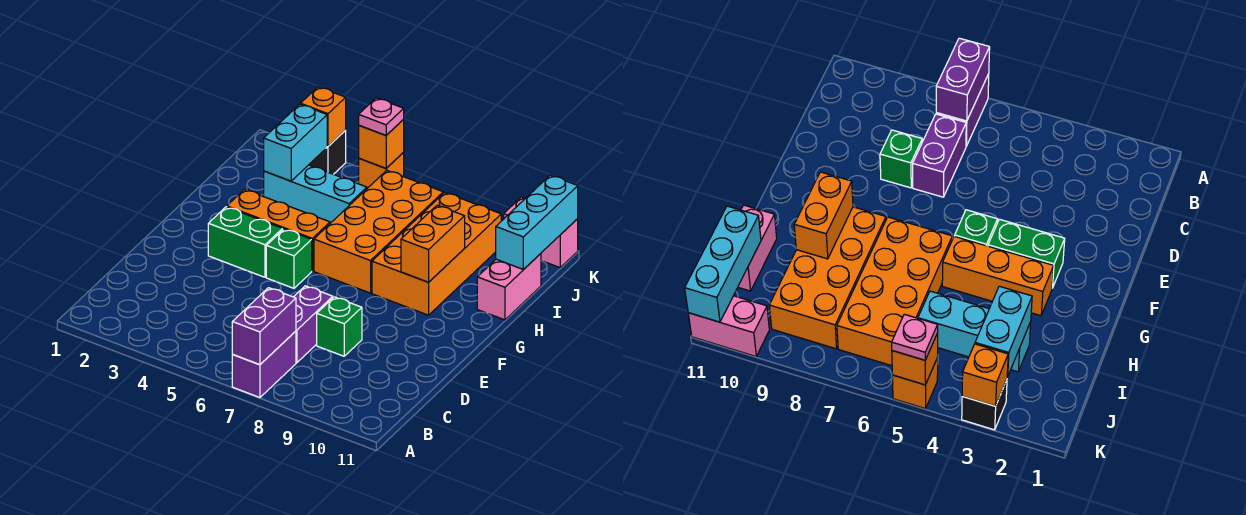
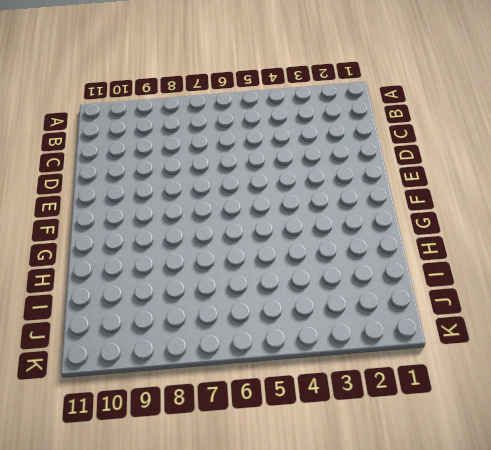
none -> purple brick A7:B7 level 1
none -> purple brick C7:D7 level 1
none -> green brick D8 level 1

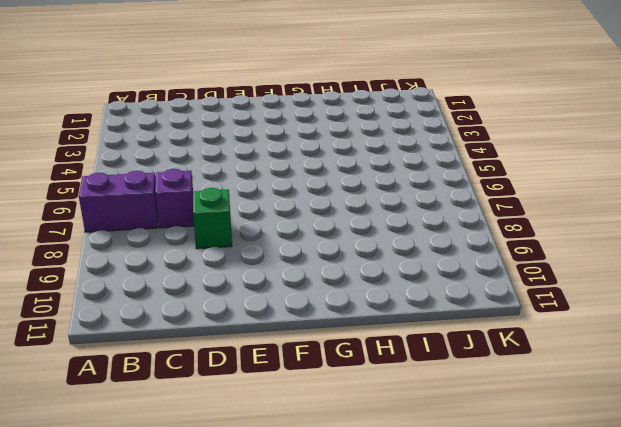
purple brick C7 level 1 -> purple brick C7:D7 level 1
none -> green brick F3:F4 level 1
none -> green brick F5 level 1
none -> orange brick G3:G5 level 1

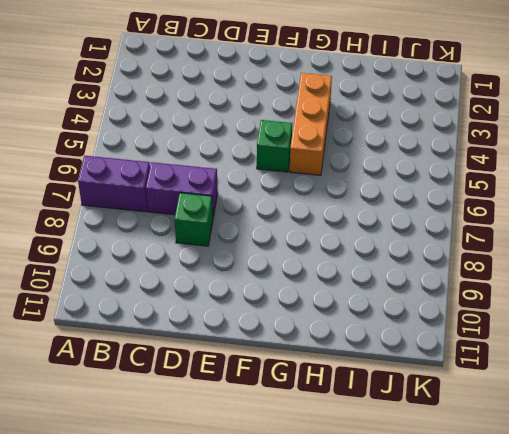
none -> green brick F3:F4 level 1
none -> orange brick G6:J7 level 1
none -> orange brick G8:J9 level 1

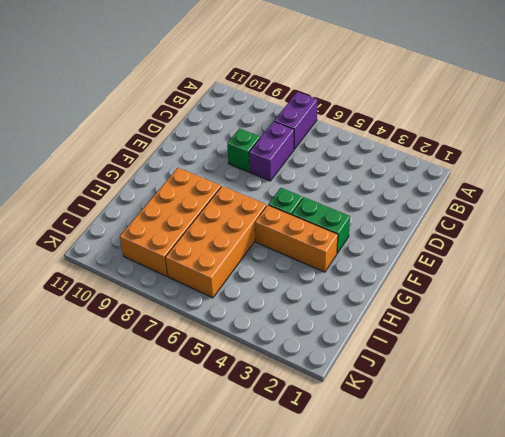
none -> pink brick H11:I11 level 1
none -> cyan brick I3:I5 level 1
none -> black brick K3 level 1

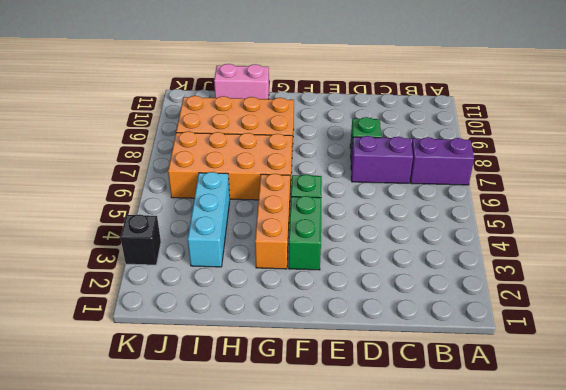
none -> orange brick K5 level 1
none -> pink brick K10:K11 level 1
none -> purple brick A7:B7 level 2

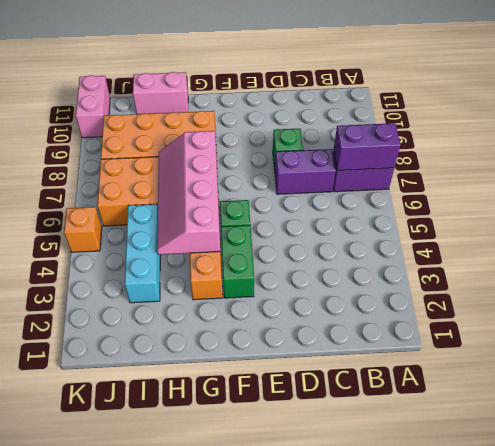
pink slope G4:H7 level 2 top G -> none
none -> black brick K3 level 1
none -> orange brick G9:H9 level 2
none -> cyan brick I3:J3 level 2

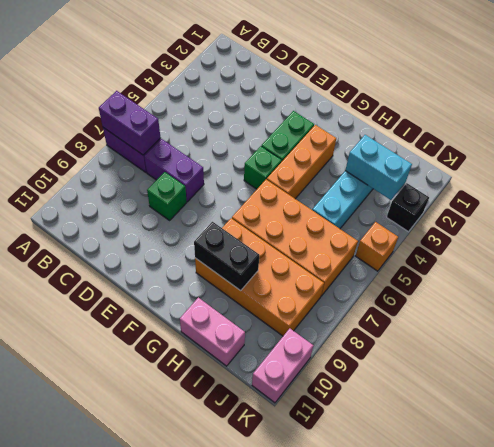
black brick G9:H9 level 2 -> orange brick G9:H9 level 2
none -> cyan brick I11:K11 level 2
none -> orange brick K3 level 2
none -> orange brick K5 level 2

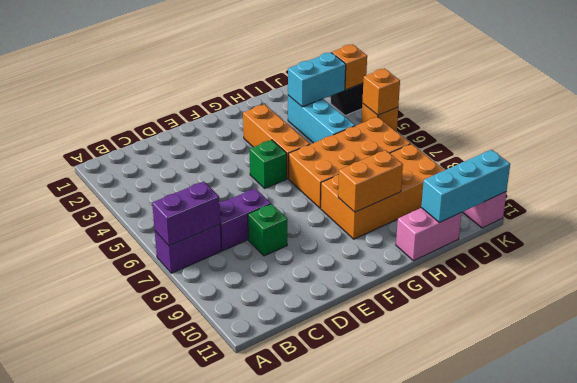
none -> green brick F3:F4 level 1
none -> pink plate K5 level 3

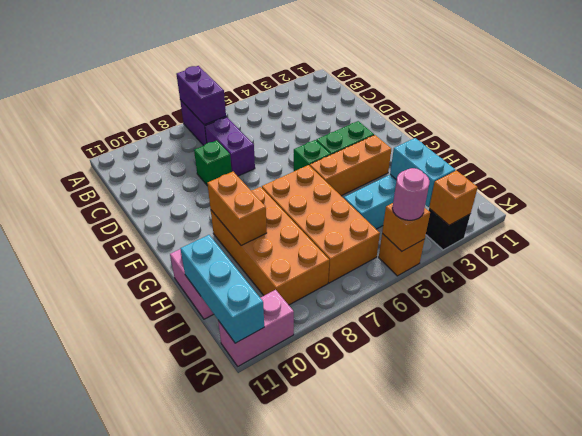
pink round brick K5 level 3 -> pink plate K5 level 3

